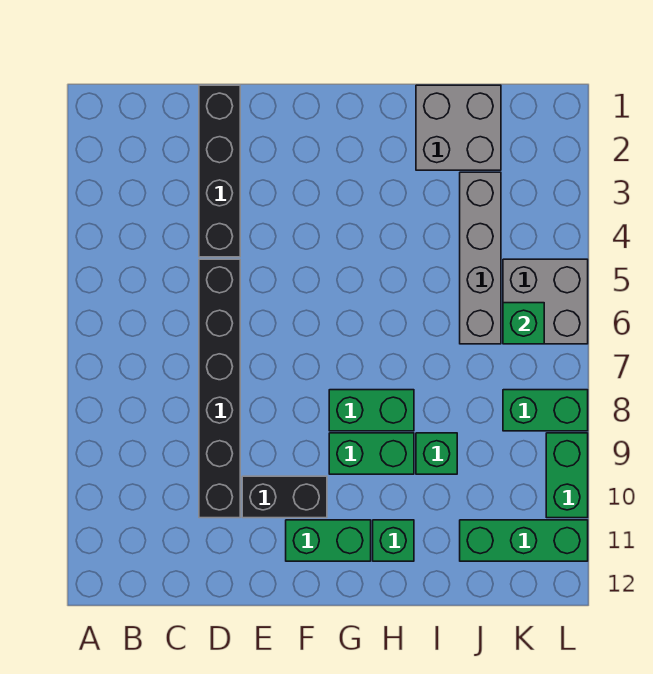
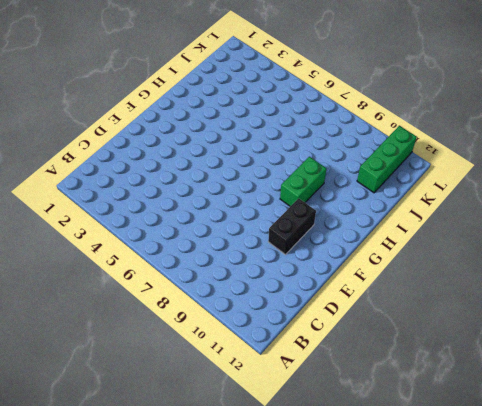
none -> black brick D1:D4 level 1
none -> black brick D5:D10 level 1
none -> green brick F11:G11 level 1

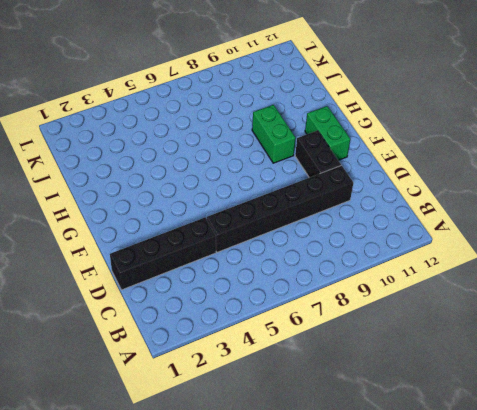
none -> green brick G8:H8 level 1
none -> green brick H11 level 1
none -> grey brick I1:J2 level 1

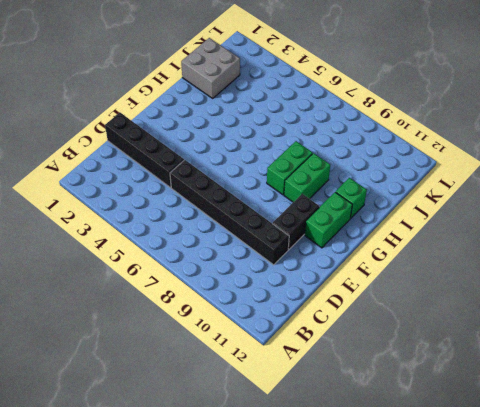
none -> green brick I9 level 1
none -> grey brick J3:J6 level 1
none -> green brick J11:L11 level 1

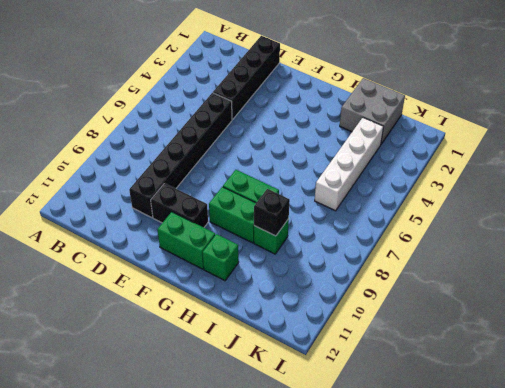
black brick I9 level 2 -> none
white brick J3:J6 level 1 -> grey brick J3:J6 level 1
none -> green brick J11:L11 level 1
none -> grey brick K5:L6 level 1
none -> green brick K8:L8 level 1

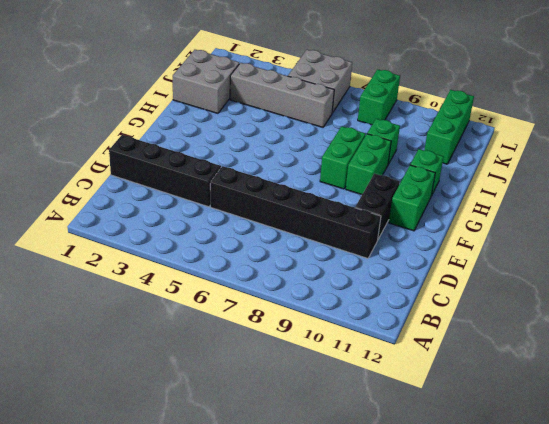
none -> green brick L9:L10 level 1
none -> green brick K6 level 2

